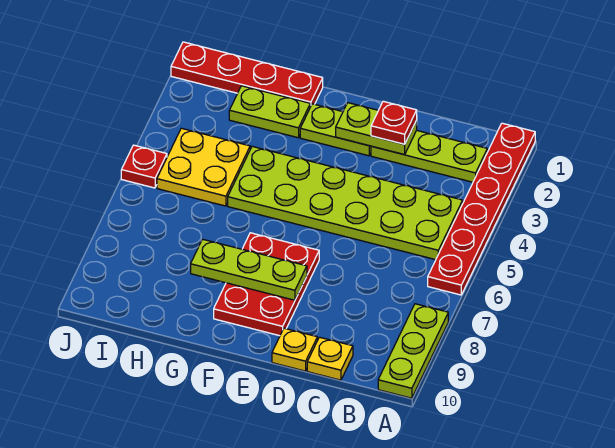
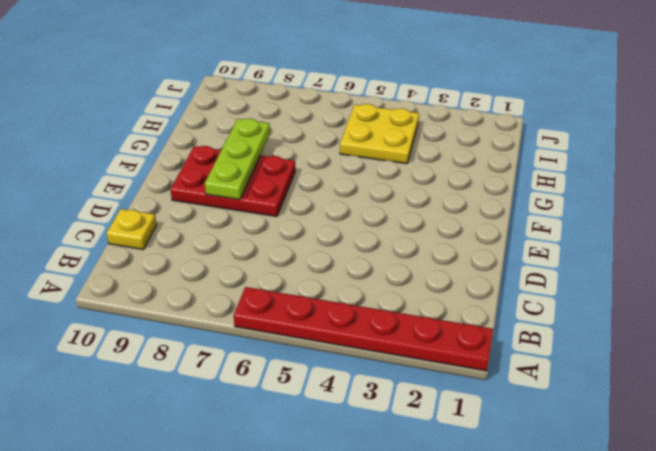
none -> lime plate A8:A10 level 1
none -> lime plate B2:D2 level 1
none -> lime plate B4:G5 level 1

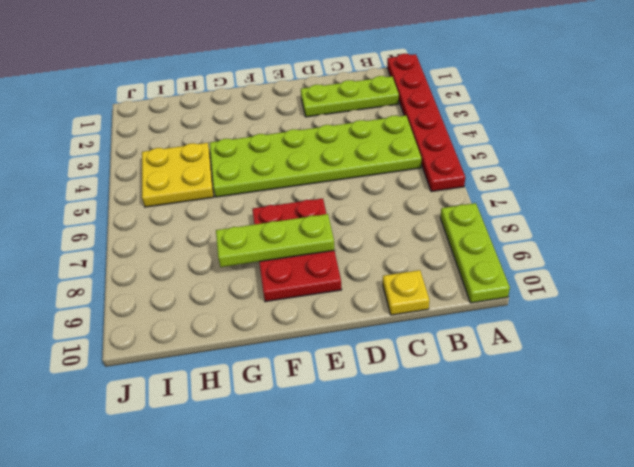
none -> yellow plate D10 level 1
none -> lime plate E2:F2 level 1
none -> red plate G1:J1 level 1

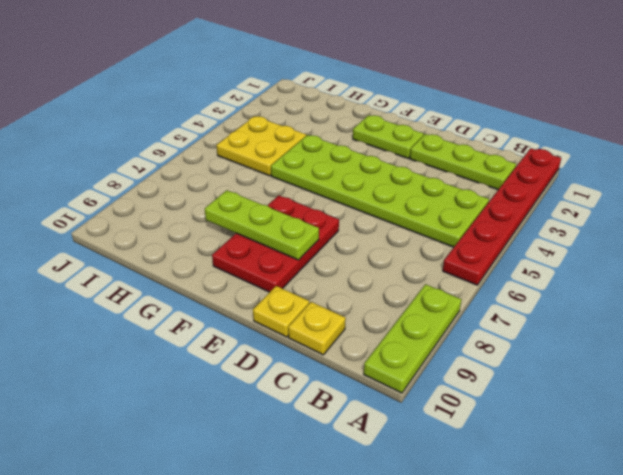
none -> red plate G1:J1 level 1
none -> lime plate G2:H2 level 1
none -> red plate J5 level 1

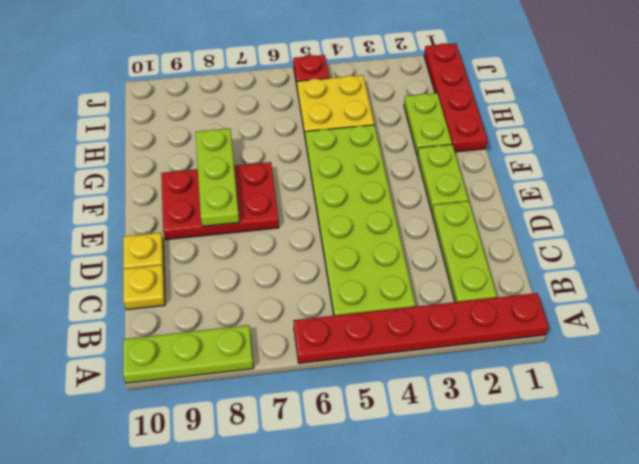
none -> lime plate D2:E2 level 2
none -> red plate D2 level 3

